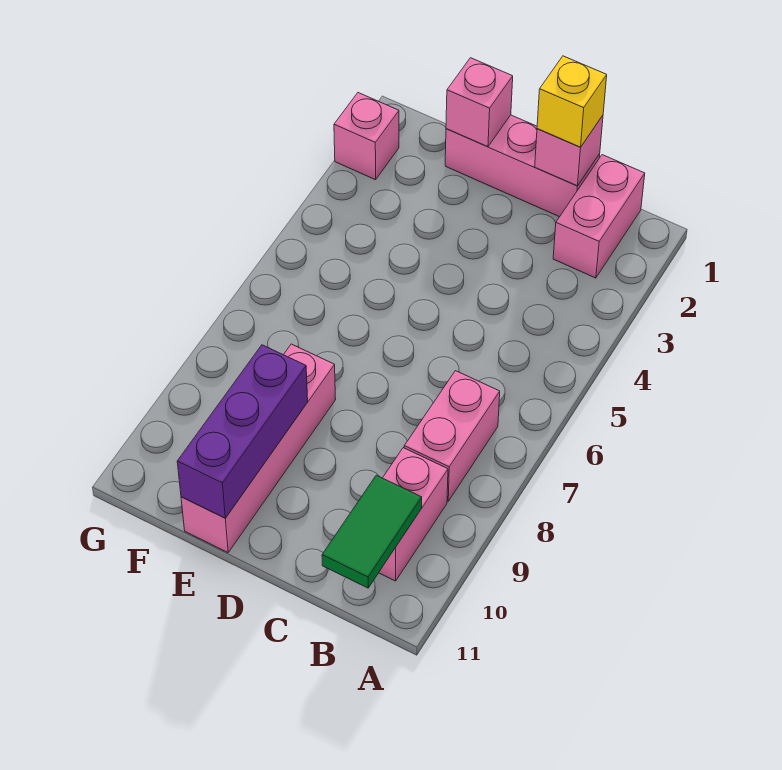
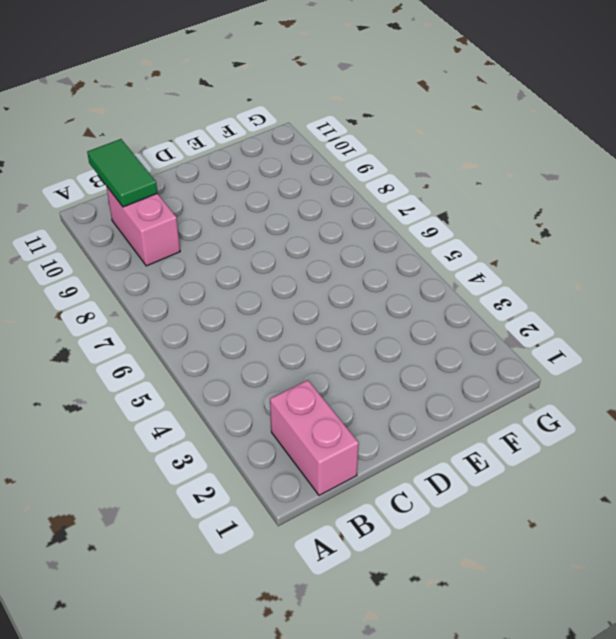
none -> pink brick B7:B8 level 1
none -> pink brick C1:E1 level 1

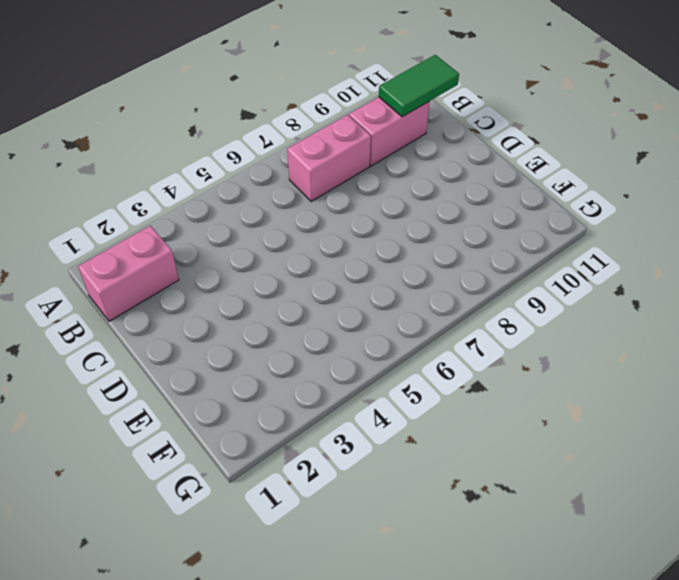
none -> pink brick C1:E1 level 1
none -> pink brick E8:E11 level 1

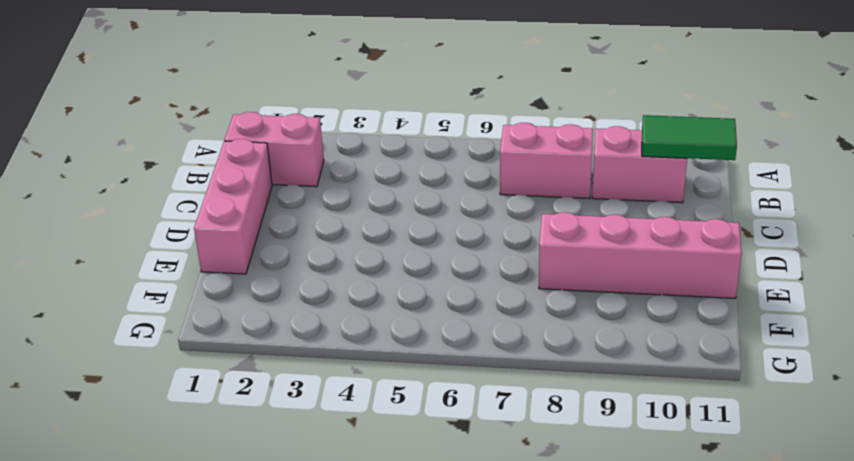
none -> pink brick G2 level 1
none -> pink brick C1 level 2

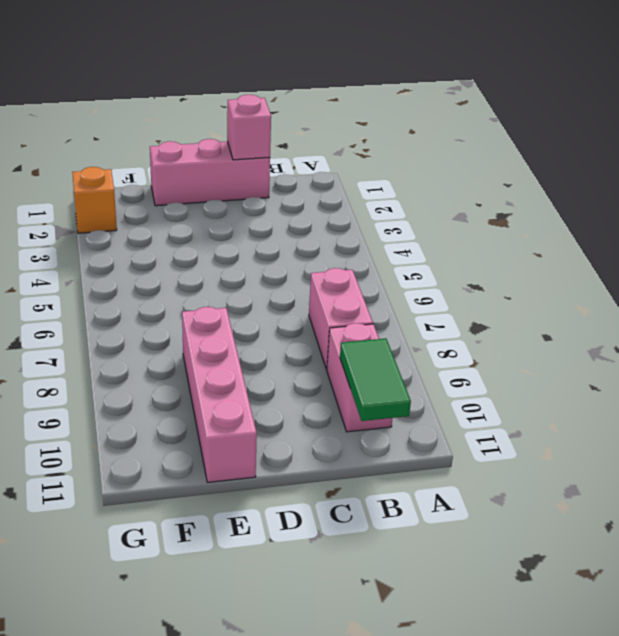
orange brick G2 level 1 -> pink brick G2 level 1
none -> pink brick B1:B2 level 1
none -> pink brick E1 level 2

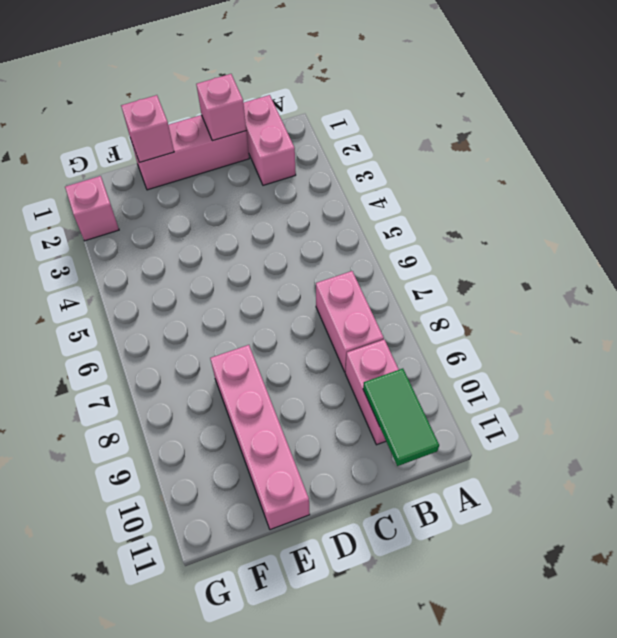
none -> purple brick E9:E11 level 2
none -> yellow brick C1 level 3

